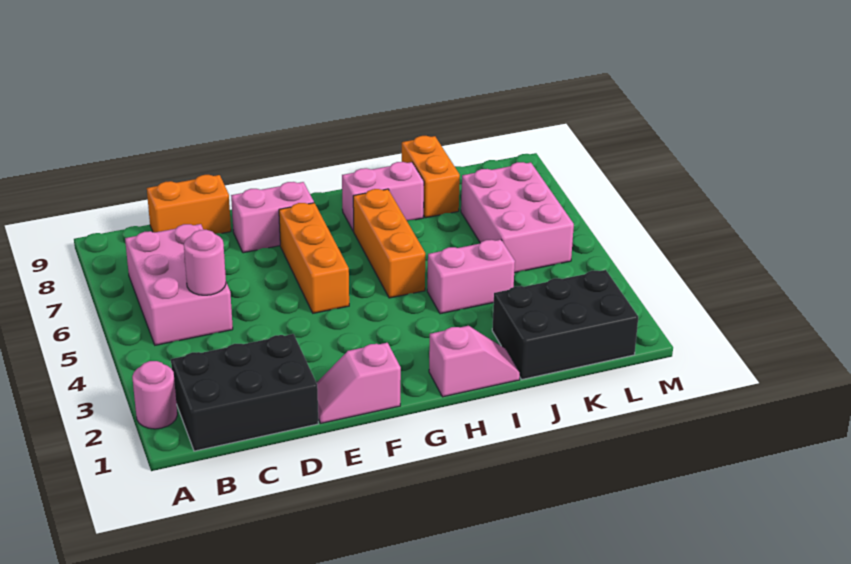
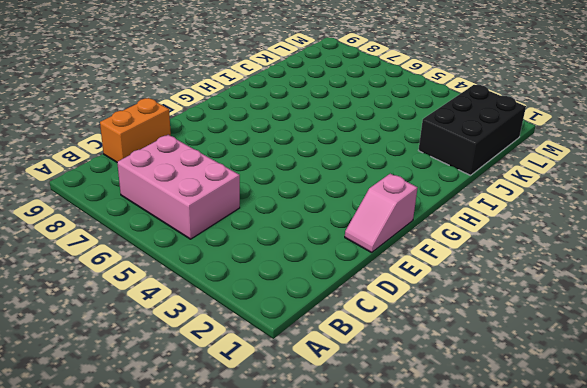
none -> pink round brick A2 level 1
none -> black brick B1:D2 level 1
none -> pink brick E8:F8 level 1

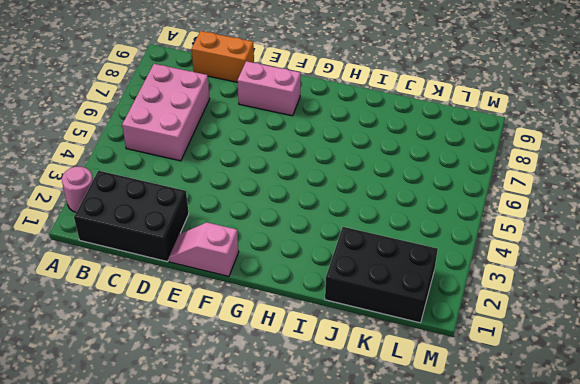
none -> orange brick F5:F7 level 1
none -> pink slope H1:I1 level 1 top H
none -> orange brick H5:H7 level 1

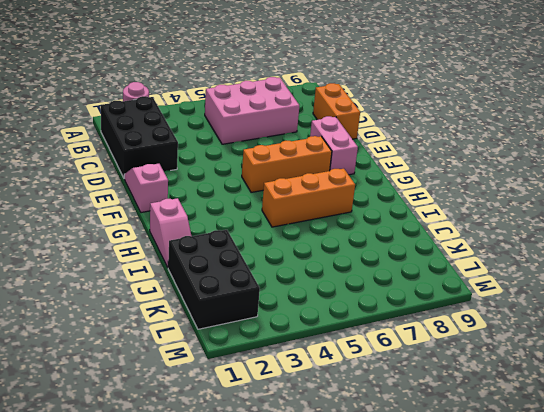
none -> pink brick H8:I8 level 1
none -> pink brick I4:J4 level 1
none -> orange brick J8:J9 level 1

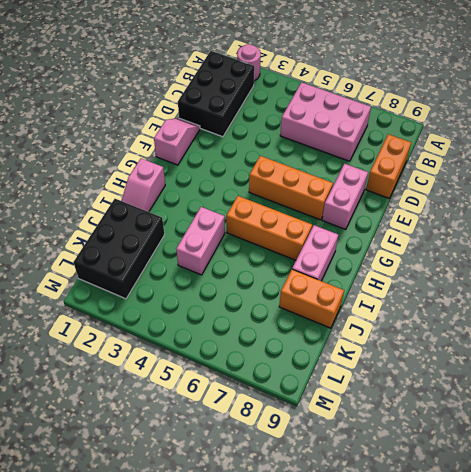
none -> pink brick K5:L7 level 1
none -> pink round brick C5 level 2

